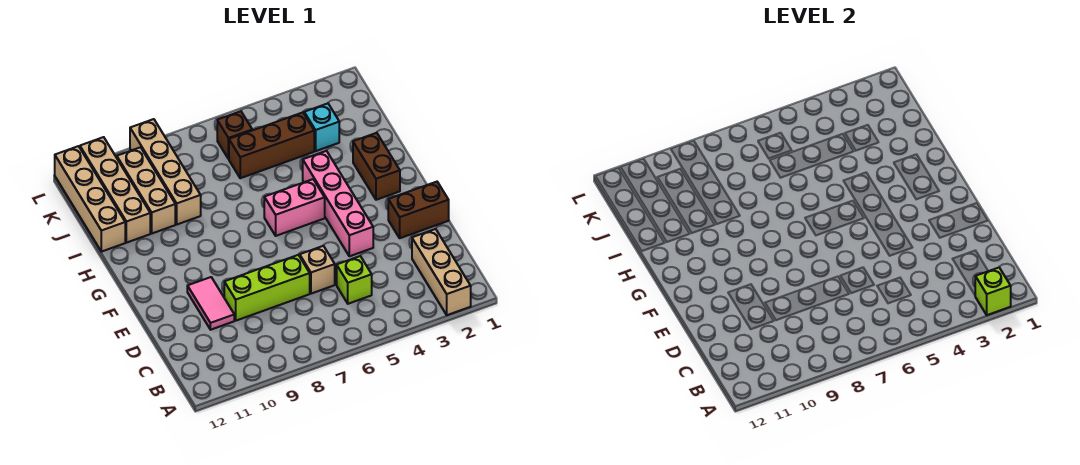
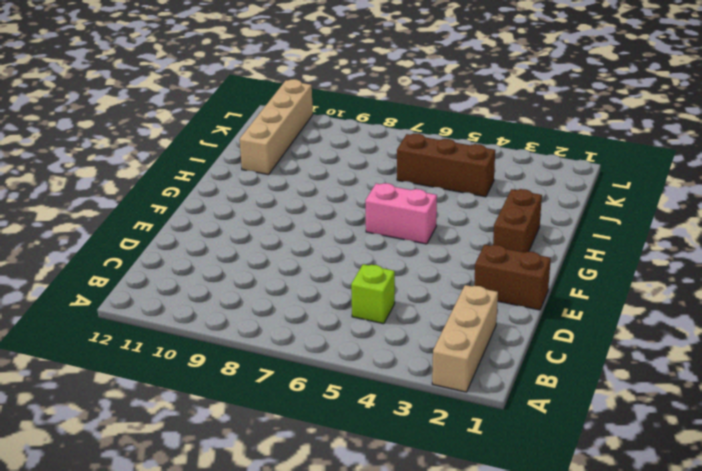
none -> tan brick D6 level 1
none -> lime brick D7:D9 level 1
none -> pink tile D10:E10 level 1

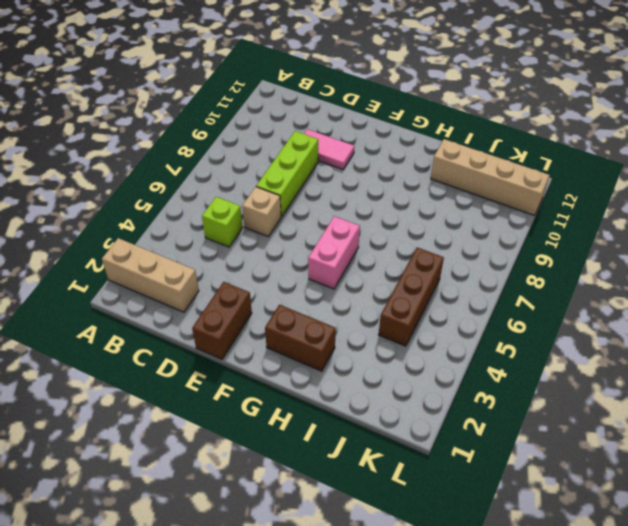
none -> pink brick E4:H4 level 1
none -> tan brick I9:L9 level 1
none -> tan brick I10:K10 level 1

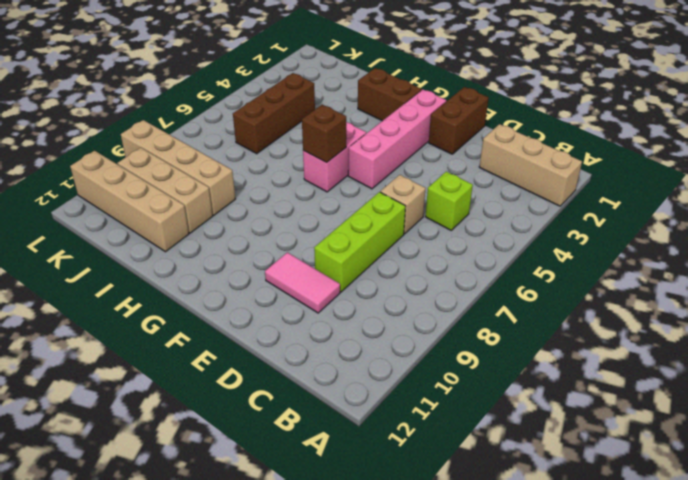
pink brick F2:F5 level 1 -> pink brick E4:H4 level 1
brown brick G6 level 2 -> brown brick K6 level 1
none -> tan brick I12:L12 level 1
none -> cyan brick J3 level 1
none -> lime brick A2 level 2

